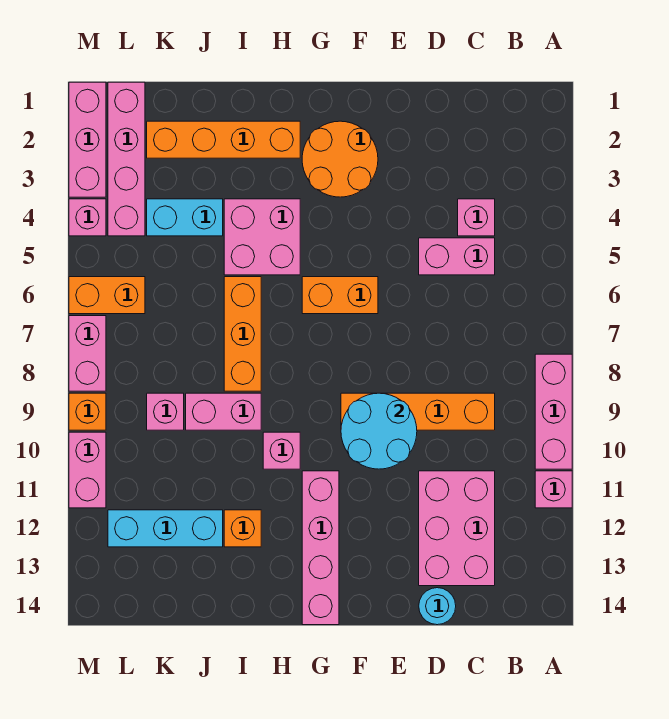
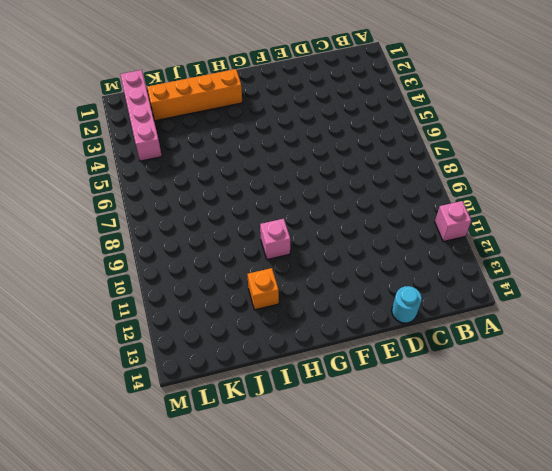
none -> pink brick A8:A10 level 1
none -> pink brick C4 level 1
none -> pink brick C5:D5 level 1

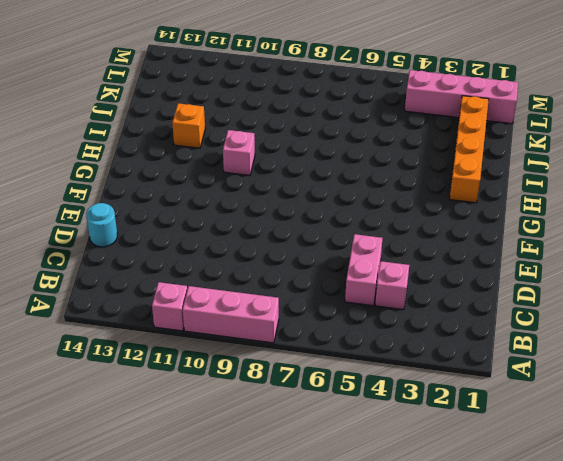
none -> orange brick C9:F9 level 1
none -> pink brick C11:D13 level 1
none -> orange round brick F2:G3 level 1

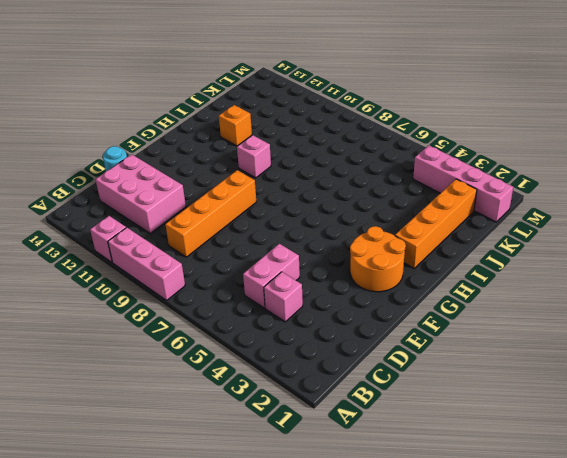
none -> orange brick F6:G6 level 1
none -> pink brick G11:G14 level 1
none -> pink brick H4:I5 level 1

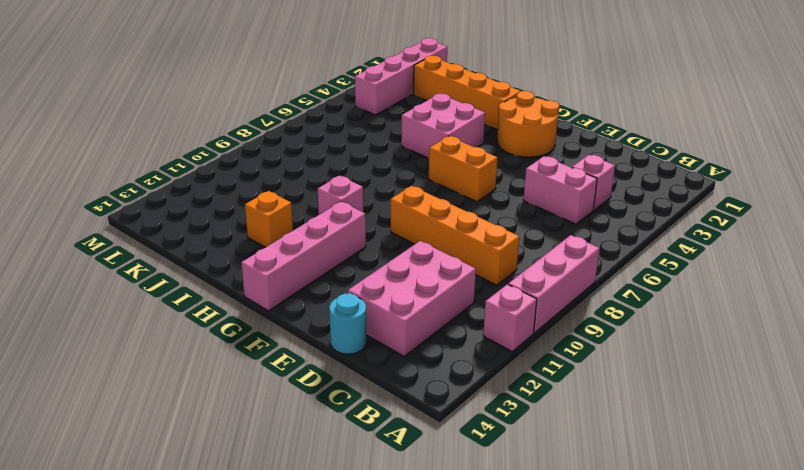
none -> orange brick I6:I8 level 1
none -> pink brick I9:J9 level 1
none -> cyan brick J4:K4 level 1

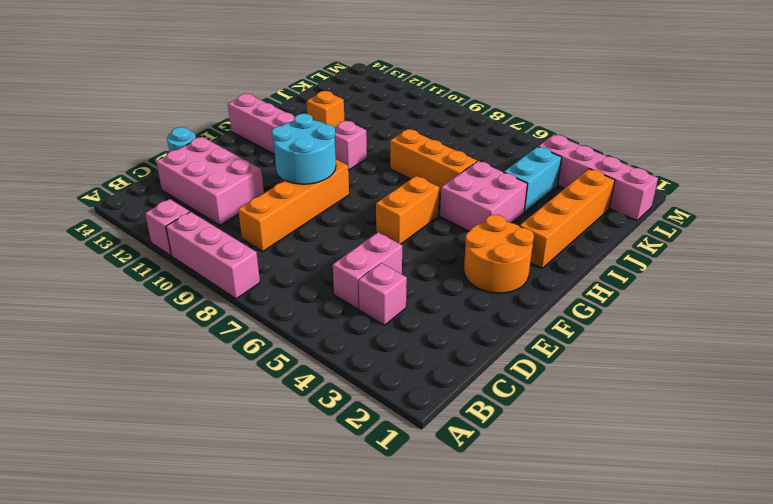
none -> pink brick I9:J9 level 1
none -> cyan brick J12:L12 level 1
none -> pink brick K9 level 1

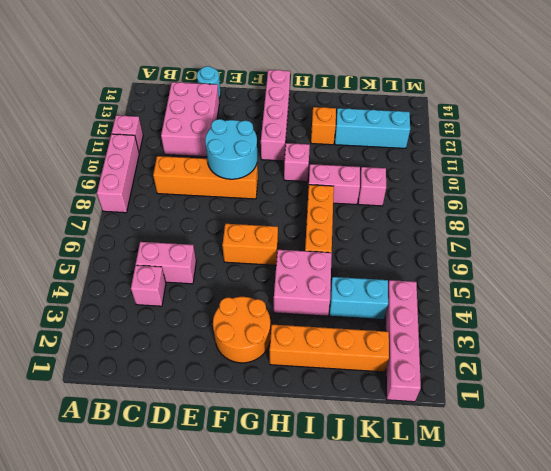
none -> orange brick L6:M6 level 1
none -> pink brick M1:M3 level 1
none -> pink brick M4 level 1

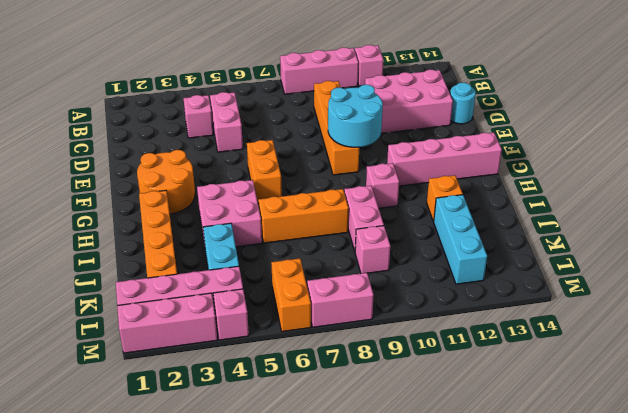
none -> orange brick M9 level 1
none -> pink brick M10:M11 level 1

